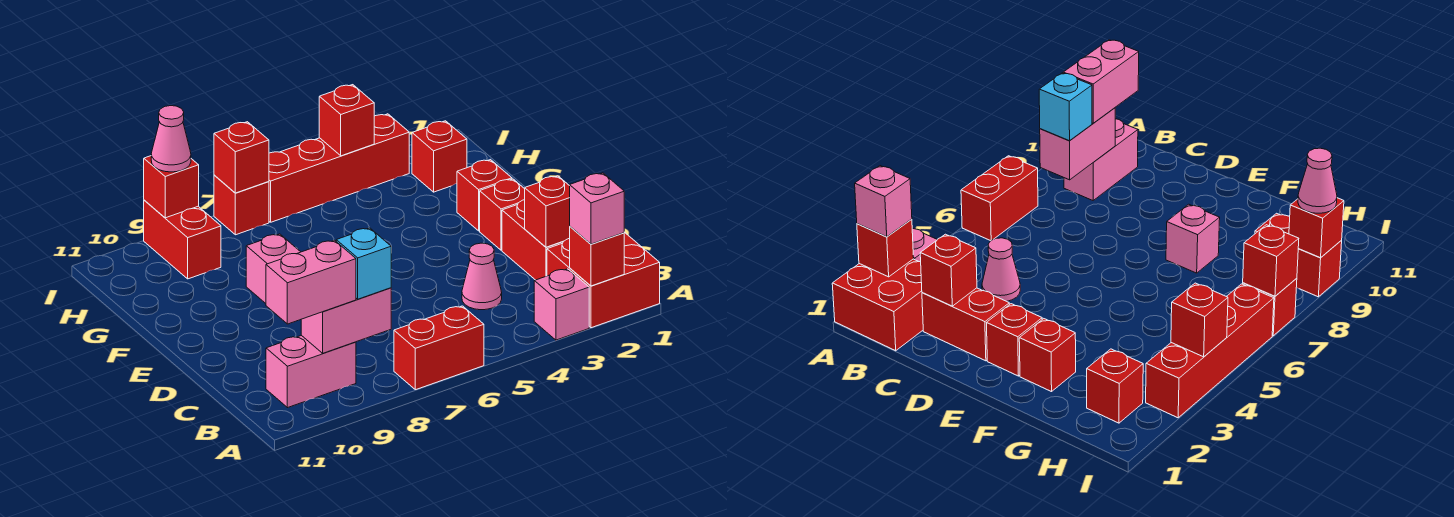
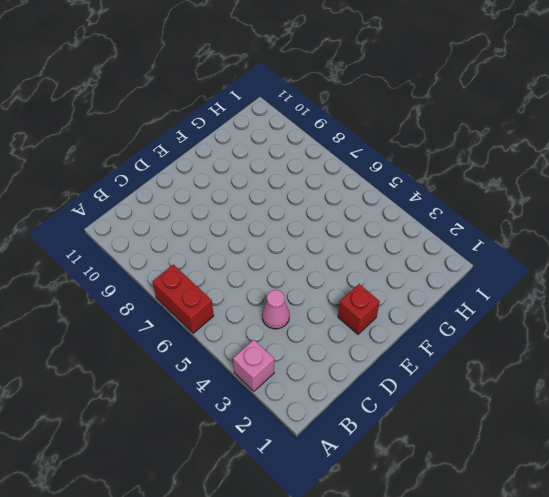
none -> red brick A1:B2 level 1
none -> pink brick B9:B10 level 1
none -> red brick C2:D2 level 1

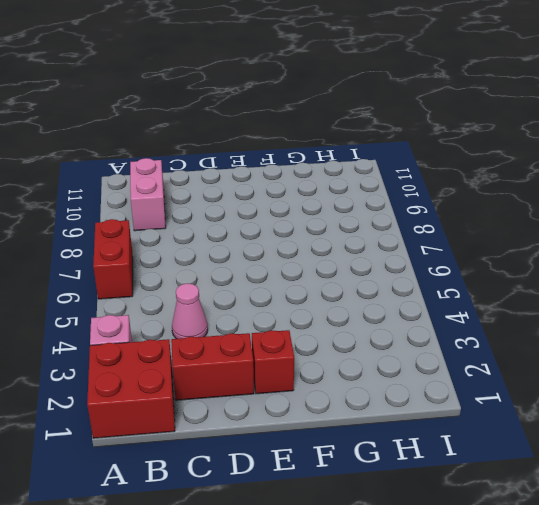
none -> red brick F2 level 1
none -> pink brick F8 level 1
none -> red brick H2 level 1

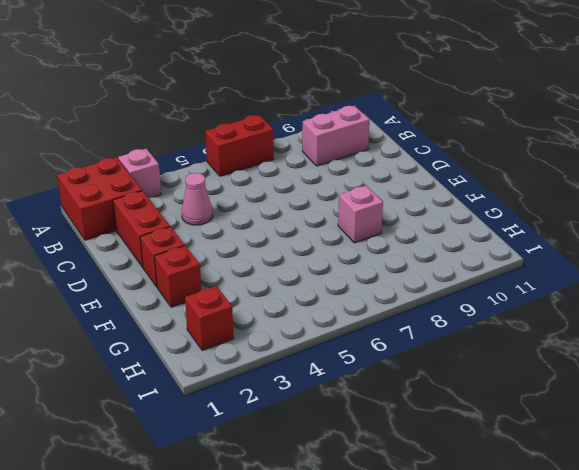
none -> red brick H9:I9 level 1
none -> red brick I3:I6 level 1
none -> red brick I7 level 1

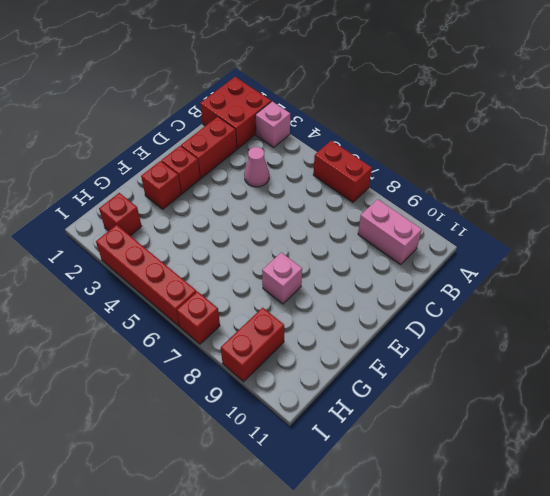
none -> red brick A2 level 2
none -> pink brick B8:B9 level 2
none -> red brick C2 level 2

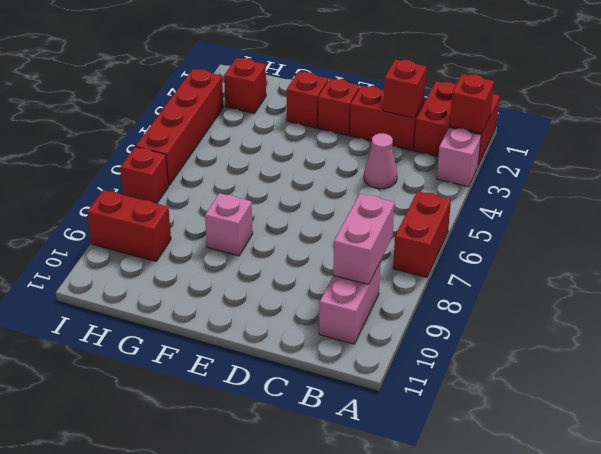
none -> red brick I4 level 2
none -> red brick I7 level 2
none -> red brick I9 level 2

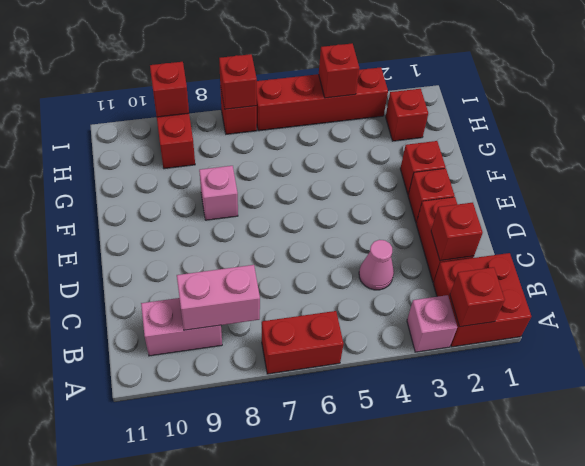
none -> pink brick A2 level 3
none -> cyan brick B8 level 3
none -> pink brick B9:B10 level 3

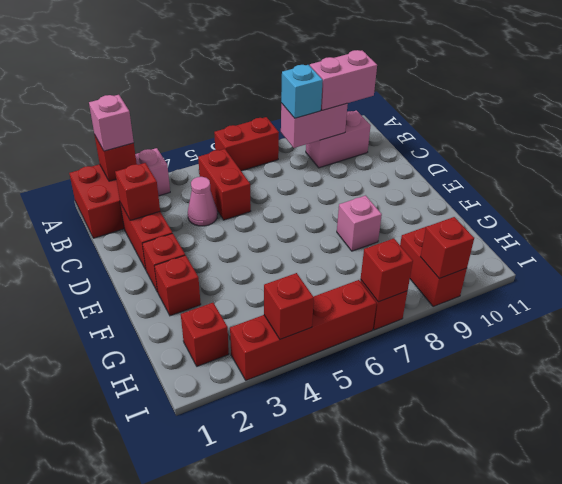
red brick B5:C5 level 1 -> none
none -> pink cone I9 level 3

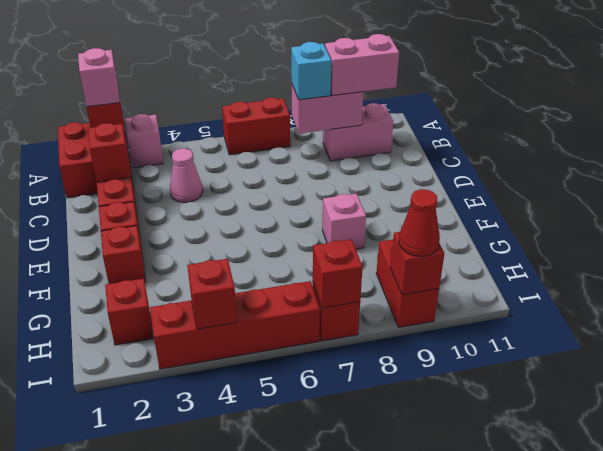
red cone I9 level 3 -> pink cone I9 level 3

